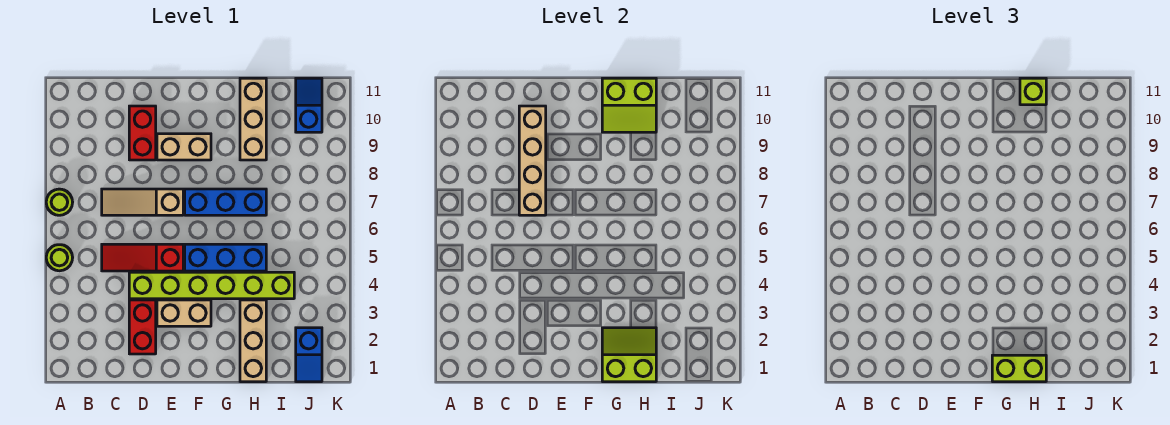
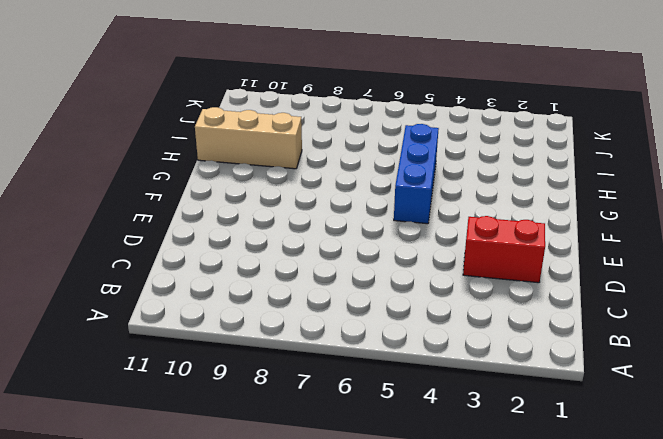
none -> lime round brick A5 level 1
none -> lime round brick A7 level 1
none -> red slope C5:E5 level 1 top E

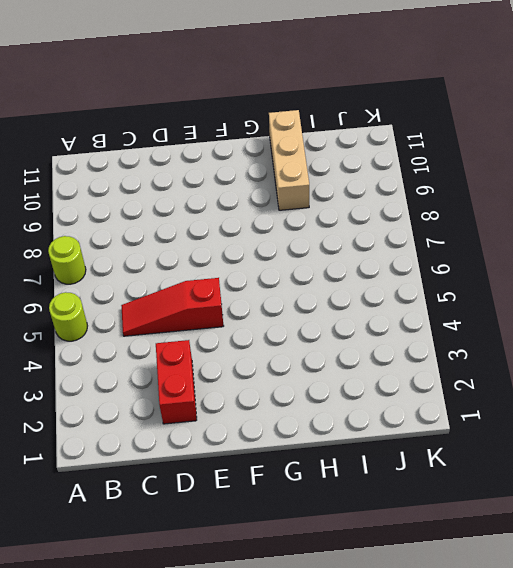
none -> tan slope C7:E7 level 1 top E
none -> lime brick D4:I4 level 1
none -> red brick D9:D10 level 1

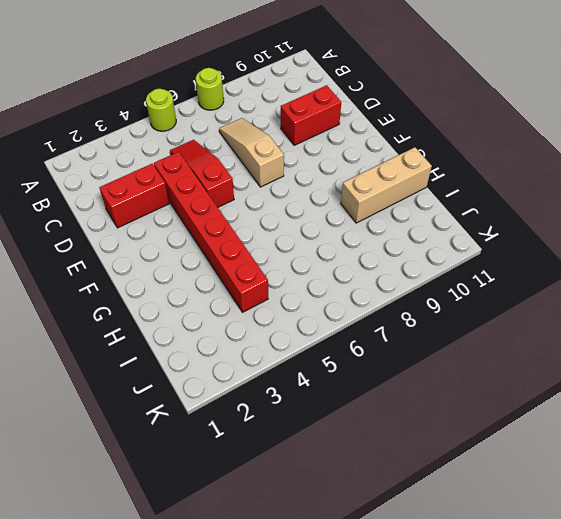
red brick D4:I4 level 1 -> lime brick D4:I4 level 1
none -> tan brick E3:F3 level 1
none -> tan brick E9:F9 level 1
none -> blue brick F5:H5 level 1

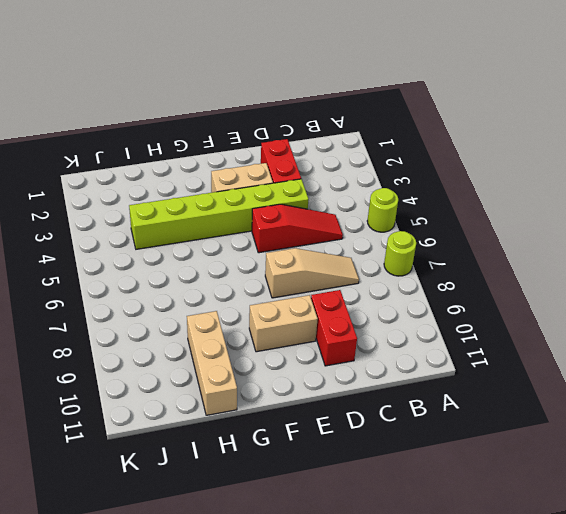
none -> blue brick F5:H5 level 1
none -> blue brick F7:H7 level 1
none -> tan brick H1:H3 level 1

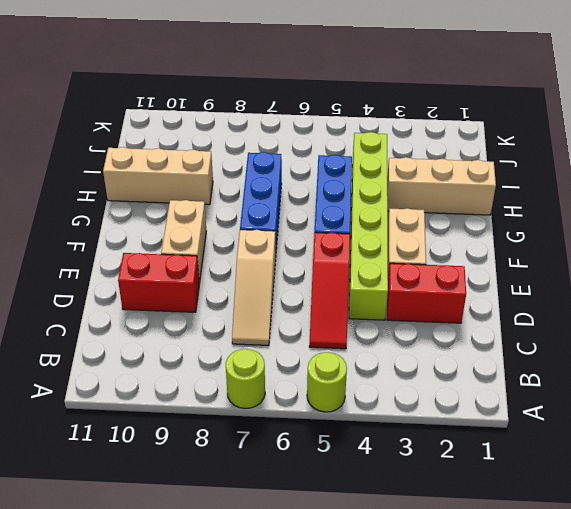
none -> blue slope J1:J2 level 1 top 2
none -> blue slope J10:J11 level 1 top 10
none -> tan brick D7:D10 level 2

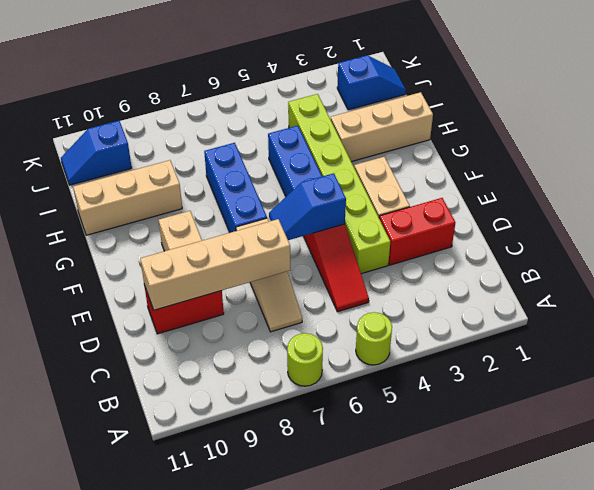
blue slope E5:E6 level 2 top 5 -> none
none -> lime slope G1:H2 level 2 top 1
none -> lime slope G10:H11 level 2 top 11
none -> lime brick G1:H1 level 3

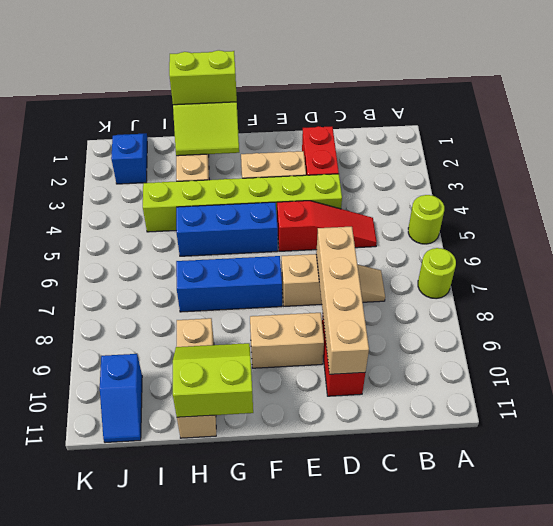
none -> lime brick H11 level 3

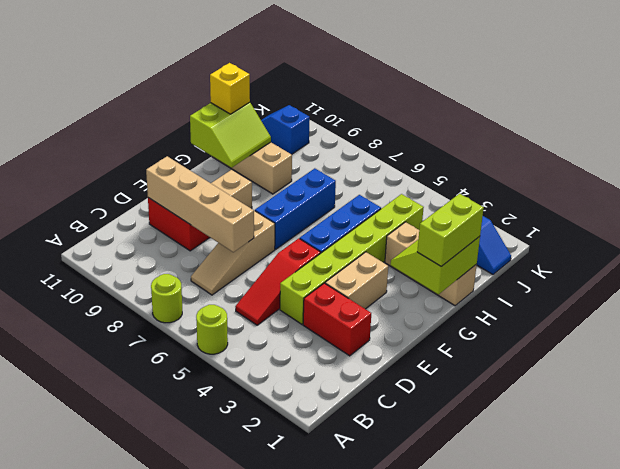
yellow brick H11 level 3 -> lime brick H11 level 3

